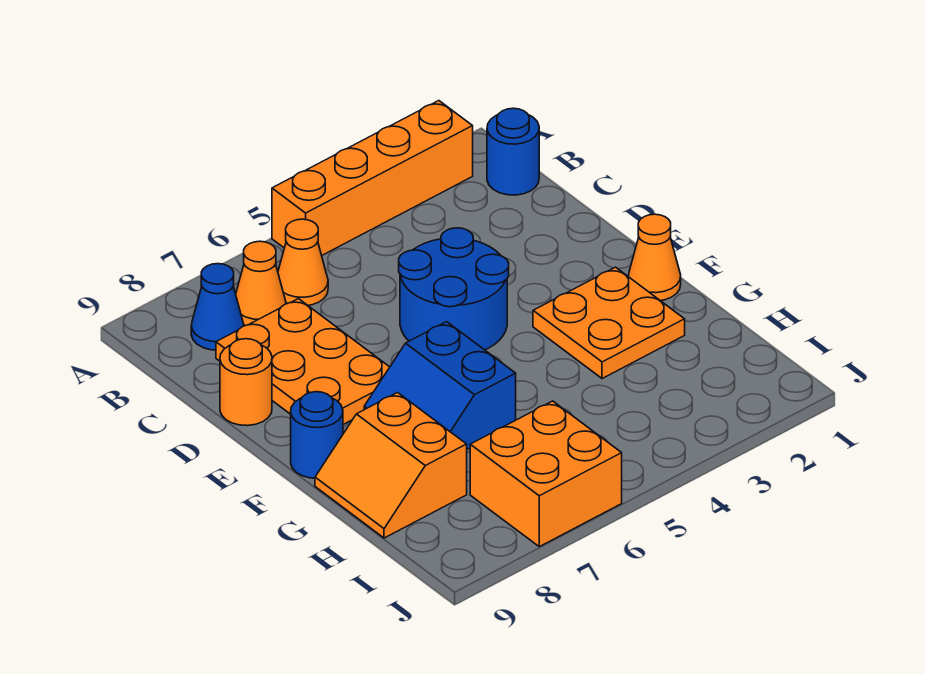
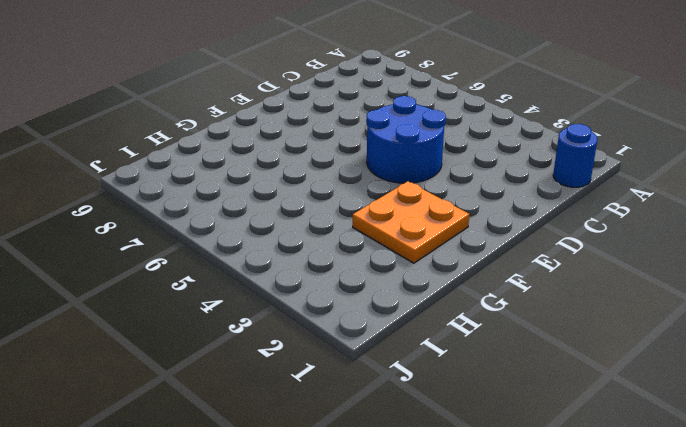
none -> orange brick A2:A5 level 1
none -> orange cone B6 level 1
none -> orange cone B7 level 1

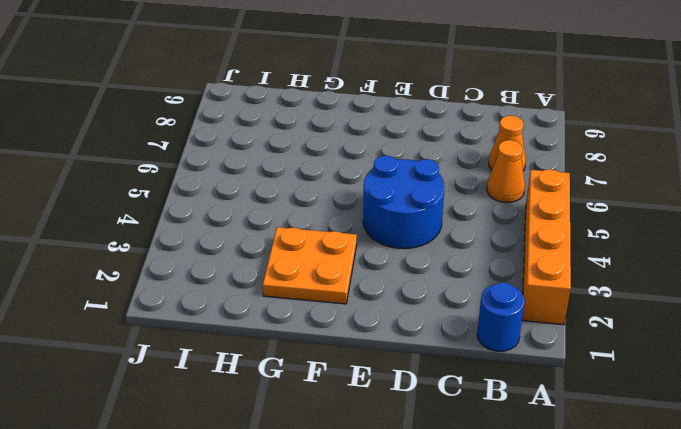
none -> blue cone B8 level 1
none -> orange plate C7:E8 level 1
none -> orange round brick D9 level 1

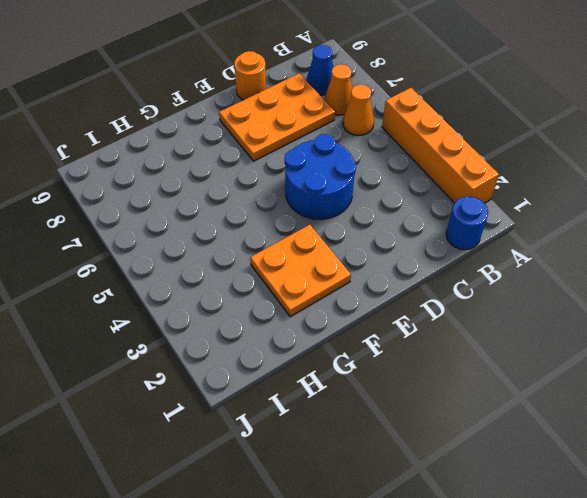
none -> orange cone F1 level 1
none -> blue slope F6:G7 level 1 top 6
none -> blue round brick F9 level 1

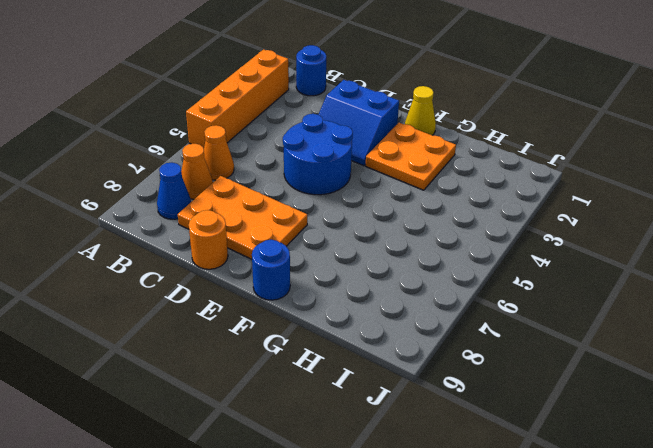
blue slope D2:E3 level 1 top 2 -> blue slope F6:G7 level 1 top 6
yellow cone F1 level 1 -> orange cone F1 level 1
none -> orange slope G8:H9 level 1 top 8
none -> orange brick I6:J7 level 1

